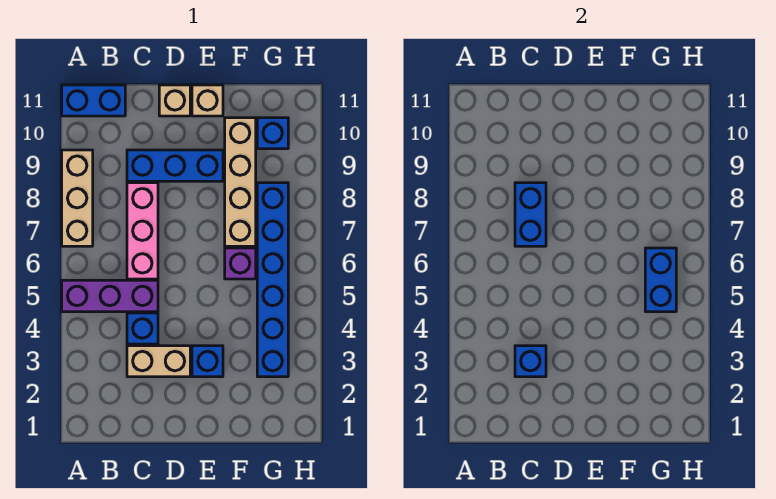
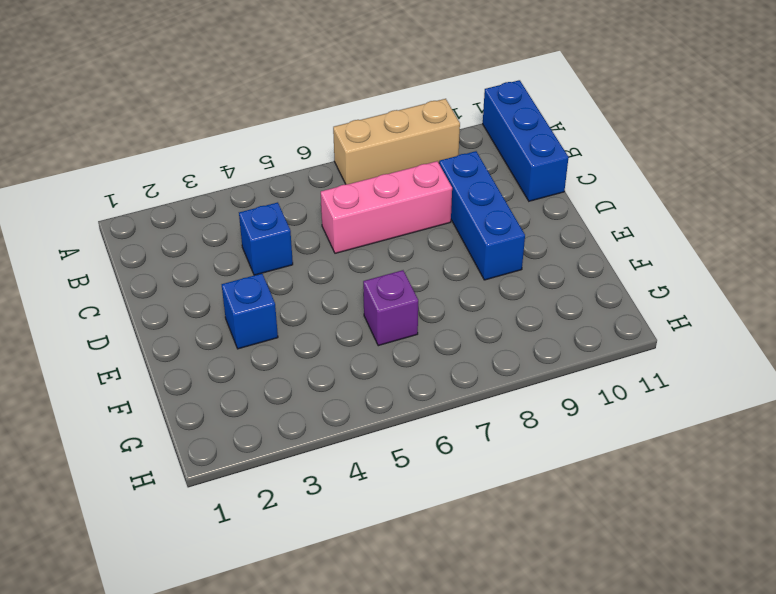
blue brick A11:C11 level 1 -> blue brick A11:B11 level 1
none -> purple brick A5:C5 level 1
none -> tan brick C3:D3 level 1
none -> tan brick D11 level 1

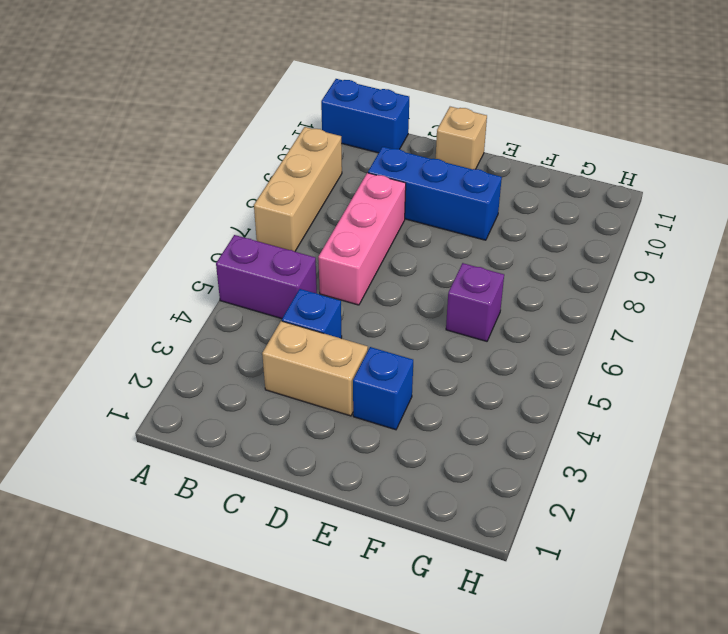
purple brick A5:B5 level 1 -> purple brick A5:C5 level 1
none -> tan brick E11 level 1
none -> tan brick F7:F10 level 1
none -> blue brick G3:G8 level 1

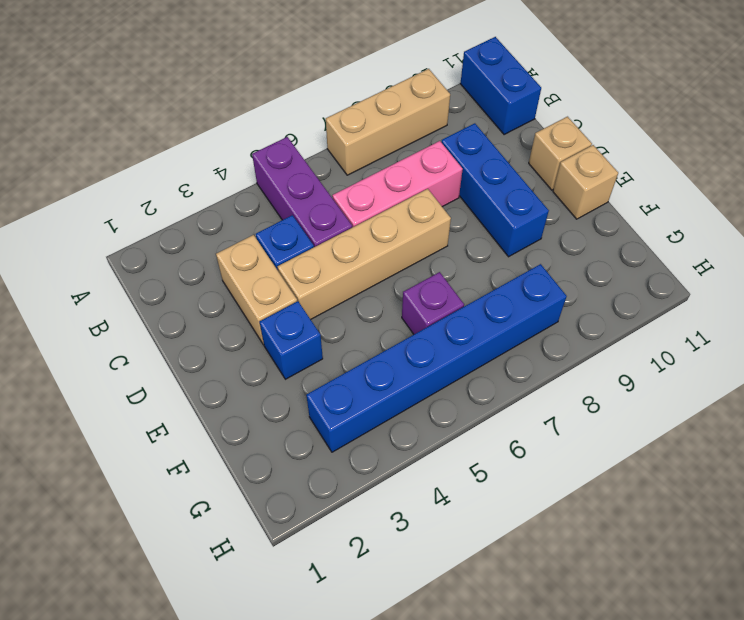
tan brick D4:D7 level 1 -> tan brick F7:F10 level 1
none -> blue brick G10 level 1
none -> blue brick C3 level 2
none -> blue brick C7:C8 level 2

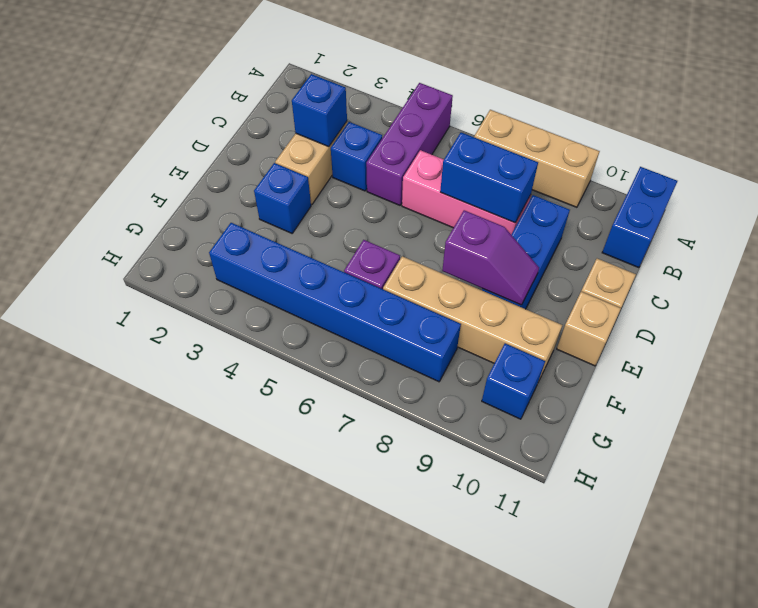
purple slope E8:E9 level 2 top 8 -> none
none -> blue brick G5:G6 level 2

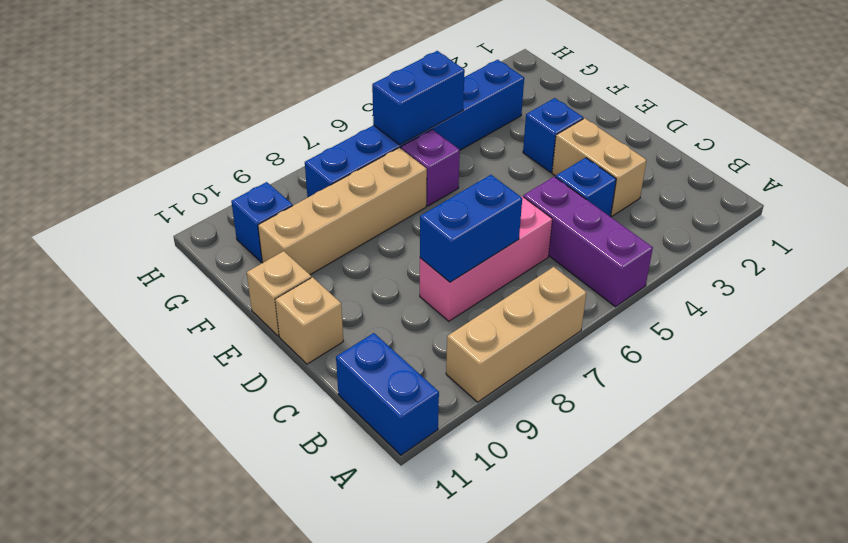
none -> blue brick C9:E9 level 1
none -> blue brick C3 level 2

